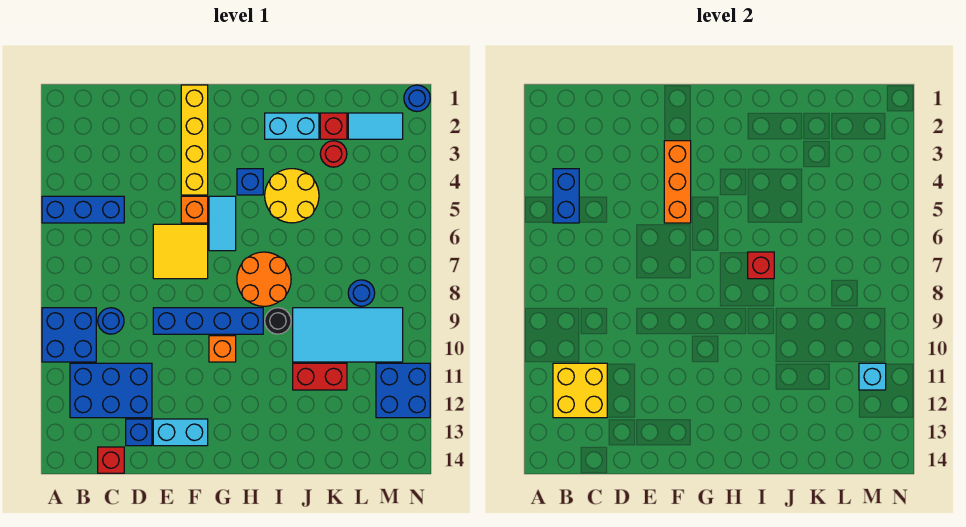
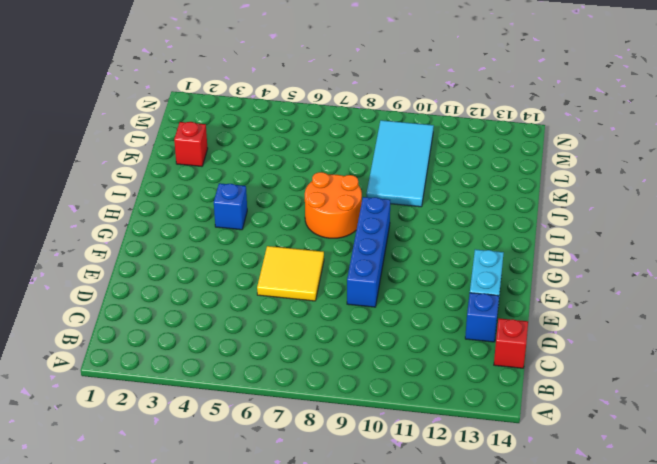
none -> blue brick A5:C5 level 1
none -> blue brick A9:B10 level 1
none -> blue brick B11:D12 level 1
none -> blue round brick C9 level 1

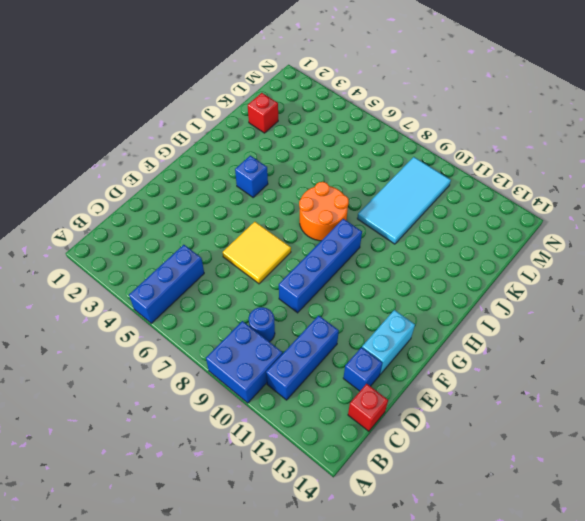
blue brick B11:D11 level 1 -> blue brick B11:D12 level 1
none -> yellow brick F1:F4 level 1
none -> orange brick F5 level 1
none -> cyan tile G5:G6 level 1
none -> orange brick G10 level 1

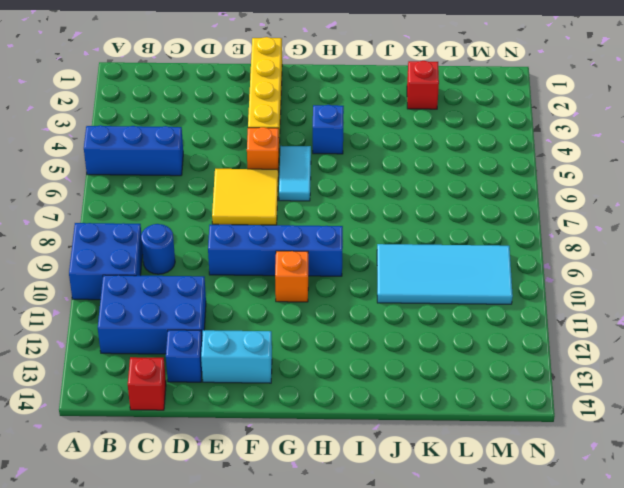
none -> orange round brick H7:I8 level 1
none -> cyan brick I2:J2 level 1
none -> yellow round brick I4:J5 level 1
none -> black round brick I9 level 1

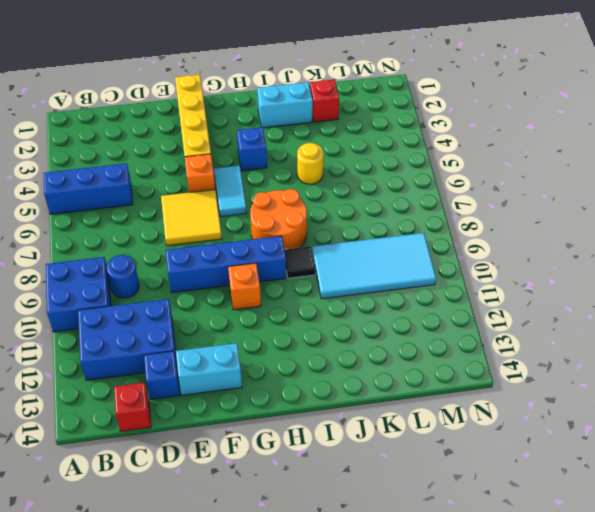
black tile I9 level 1 -> black round brick I9 level 1
yellow round brick J5 level 1 -> yellow round brick I4:J5 level 1
none -> red brick J11:K11 level 1
none -> red round brick K3 level 1
none -> cyan tile L2:M2 level 1
none -> blue round brick L8 level 1

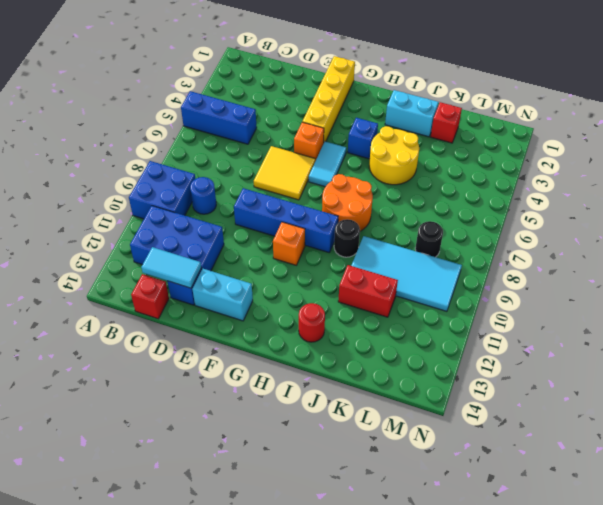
cyan tile C13:D13 level 2 -> cyan tile L2:M2 level 1
red round brick I13 level 1 -> red round brick K3 level 1
black round brick L8 level 1 -> blue round brick L8 level 1
none -> blue brick M11:N12 level 1
none -> blue round brick N1 level 1
none -> blue brick B4:B5 level 2
none -> yellow brick B11:C12 level 2

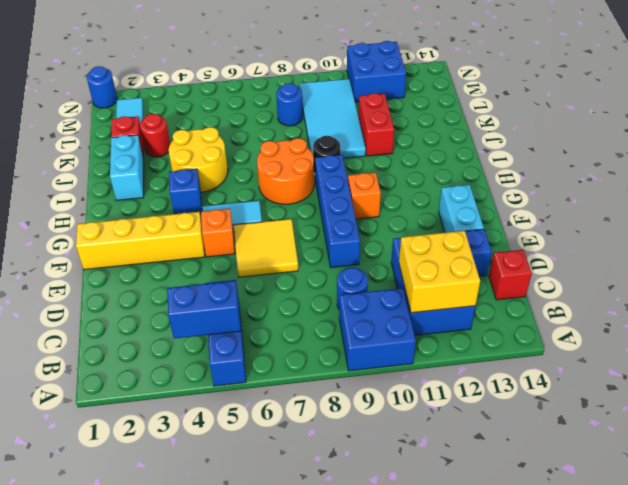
none -> orange brick F3:F5 level 2
none -> red brick I7 level 2
none -> cyan brick M11 level 2

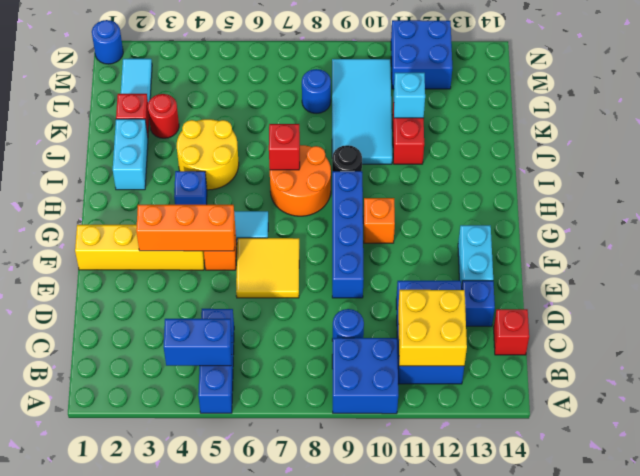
cyan brick K11 level 2 -> cyan brick M11 level 2

